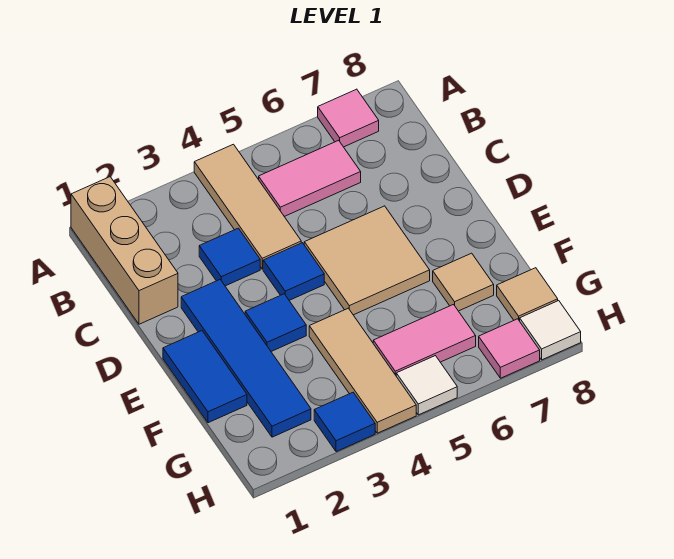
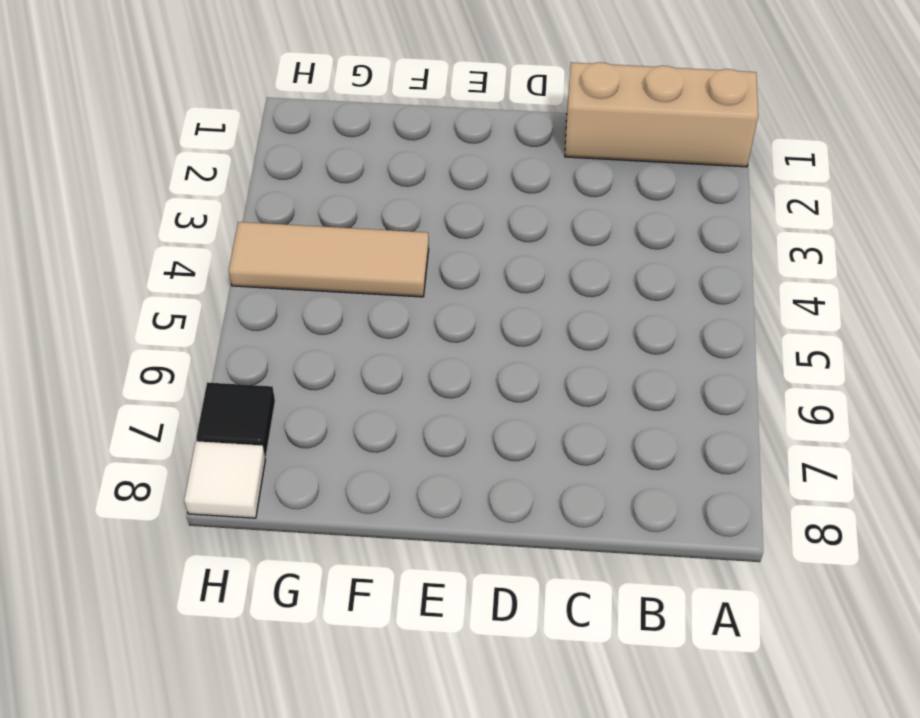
black tile H7 level 1 -> pink tile H7 level 1
none -> tan tile A4:C4 level 1
none -> pink tile A7 level 1
none -> pink tile B5:B6 level 1

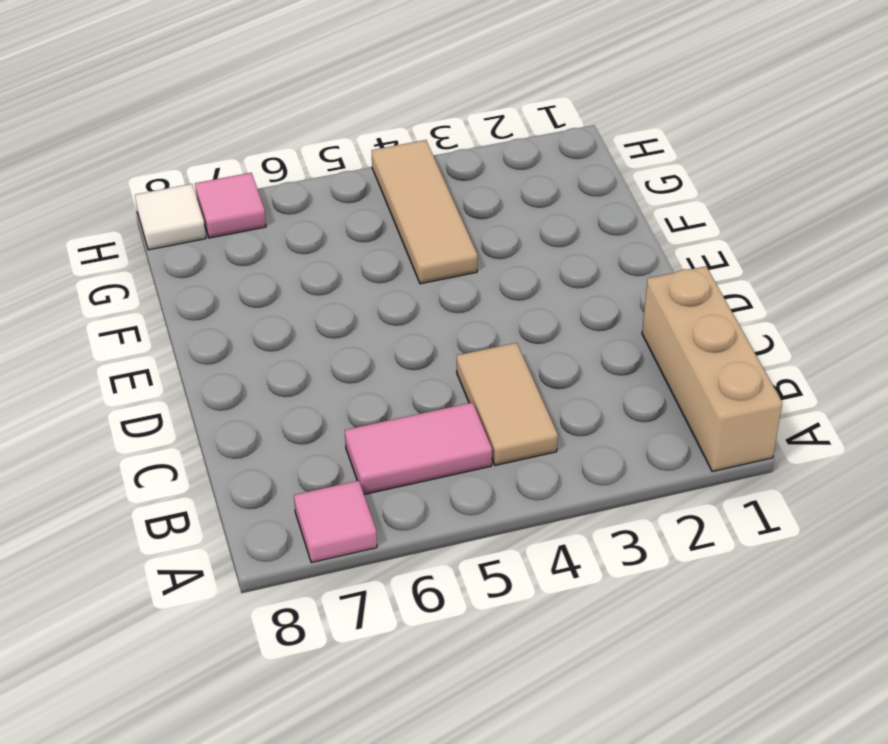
tan tile B4:C4 level 1 -> tan tile A4:C4 level 1
none -> blue tile C3 level 1
none -> blue tile D2:G2 level 1
none -> blue tile D4 level 1

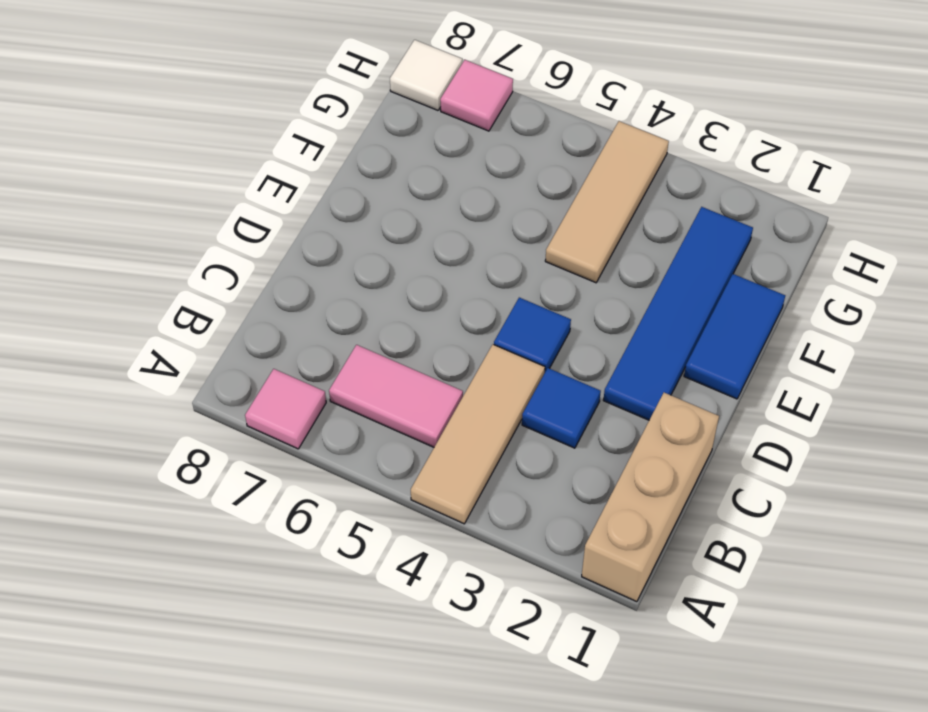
none -> tan tile D5:E6 level 1
none -> blue tile E3 level 1
none -> tan tile F7 level 1

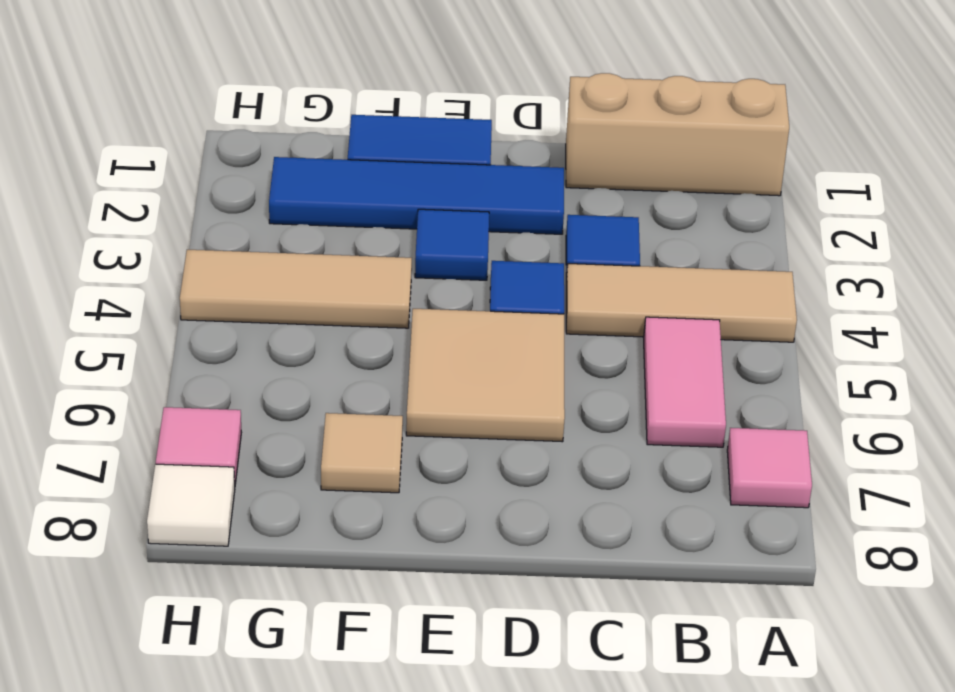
none -> pink tile G5:G6 level 1
none -> tan tile G8 level 1
none -> blue tile H3 level 1

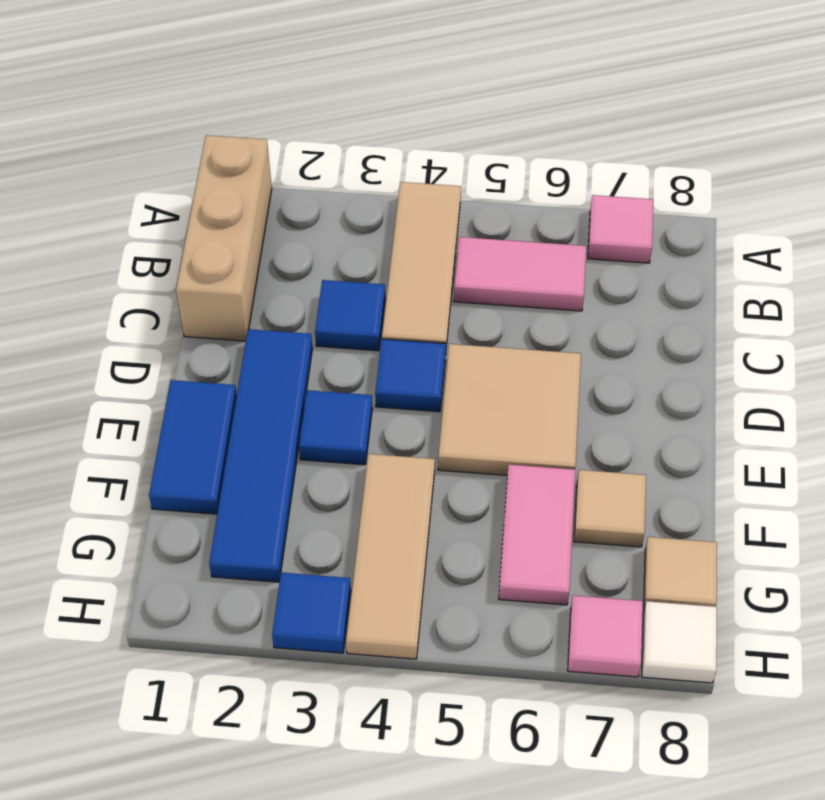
pink tile F6:G6 level 1 -> pink tile G5:G6 level 1
none -> white tile H5 level 1

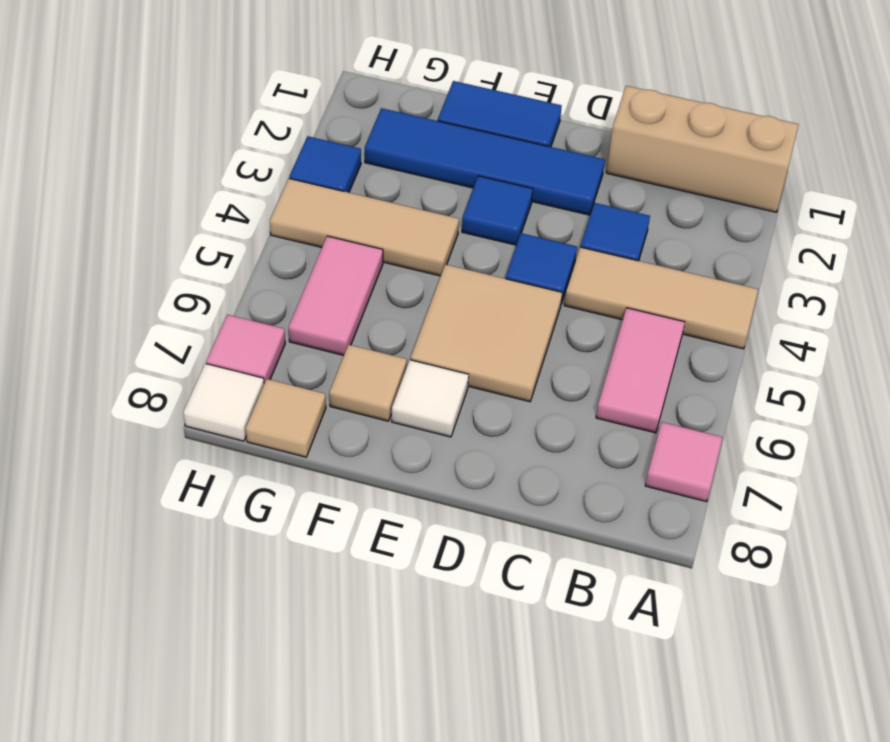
white tile E7 level 1 -> white tile H5 level 1

